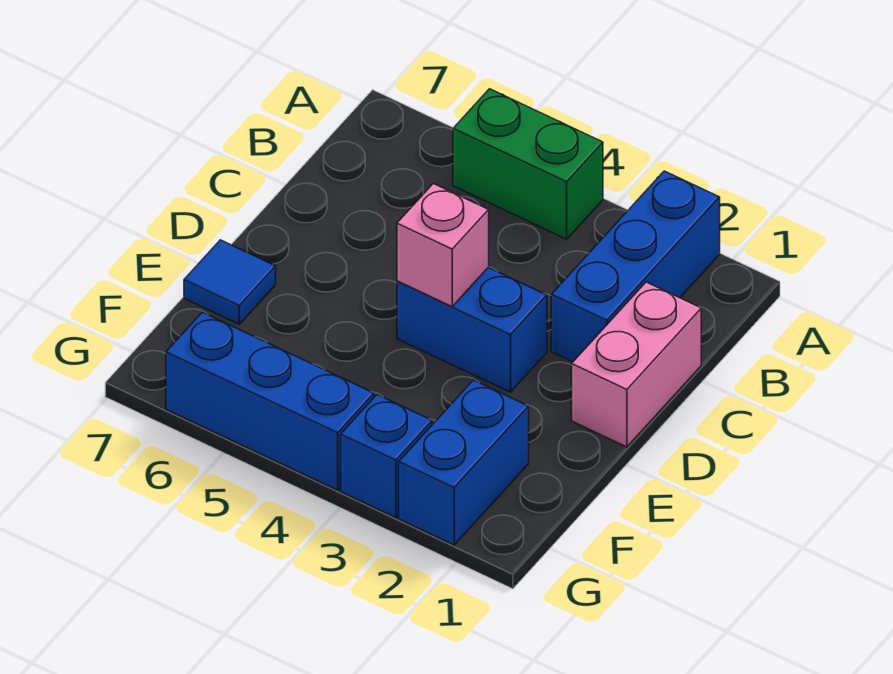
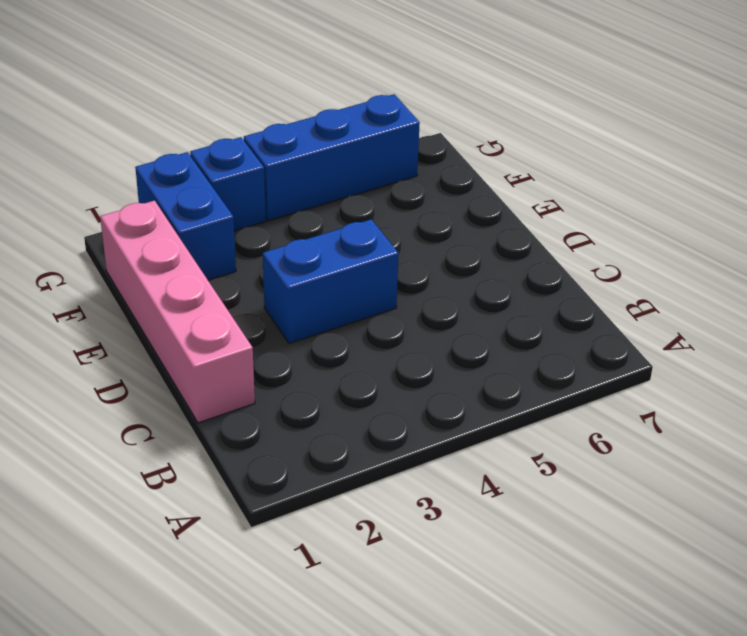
pink brick C1:F1 level 1 -> pink brick C1:D1 level 1
none -> blue brick A2:C2 level 1
none -> green brick A4:A5 level 1

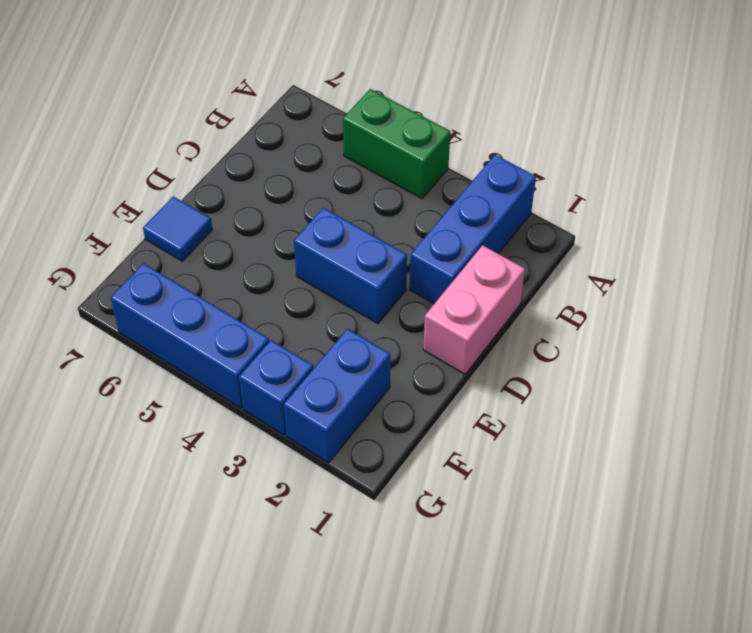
none -> pink brick D4 level 2

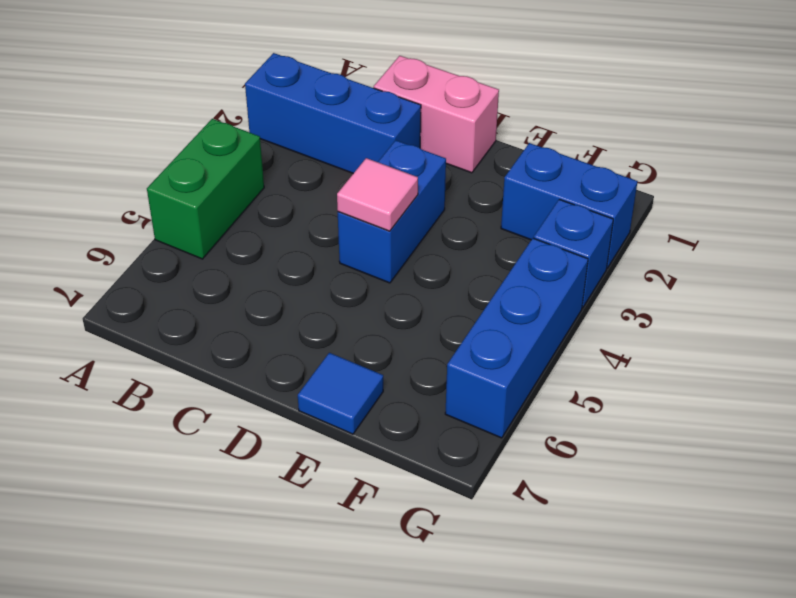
pink tile D4 level 2 -> pink brick D4 level 2

